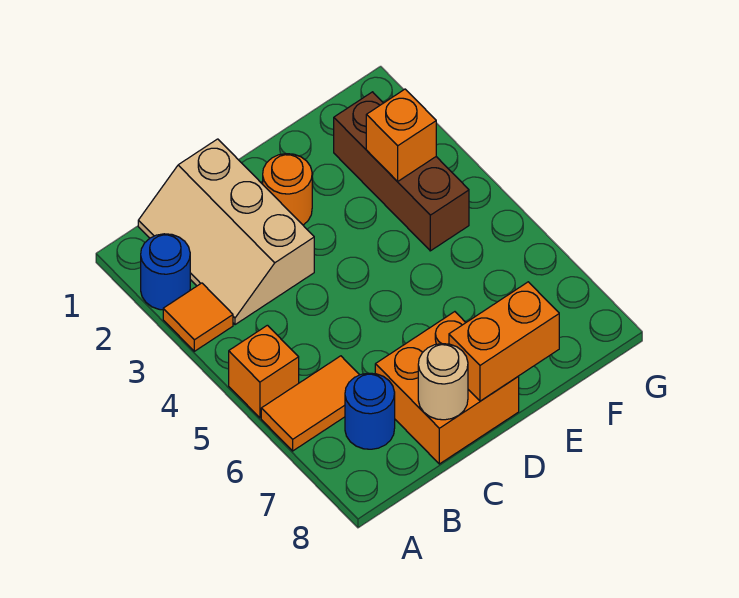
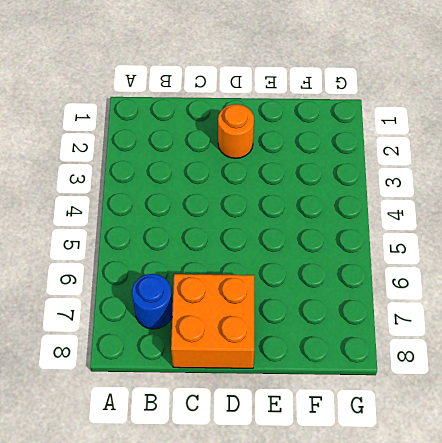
none -> blue round brick A2 level 1
none -> orange tile A3 level 1
none -> orange brick A5 level 1

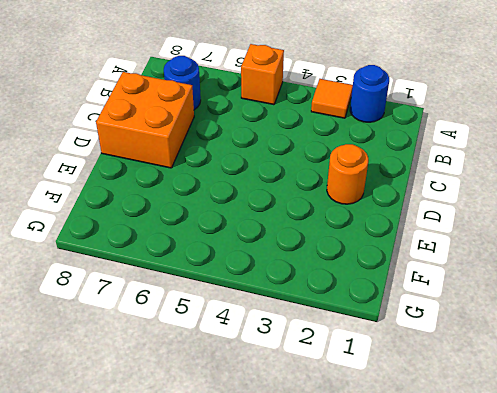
none -> orange tile A6:B6 level 1
none -> tan slope B1:C3 level 1 top C
none -> brown brick F2:F4 level 1

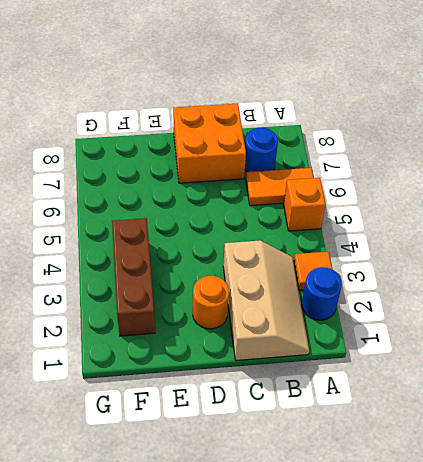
none -> tan round brick C8 level 2
none -> orange brick D8:E8 level 2
none -> orange brick F3 level 2

